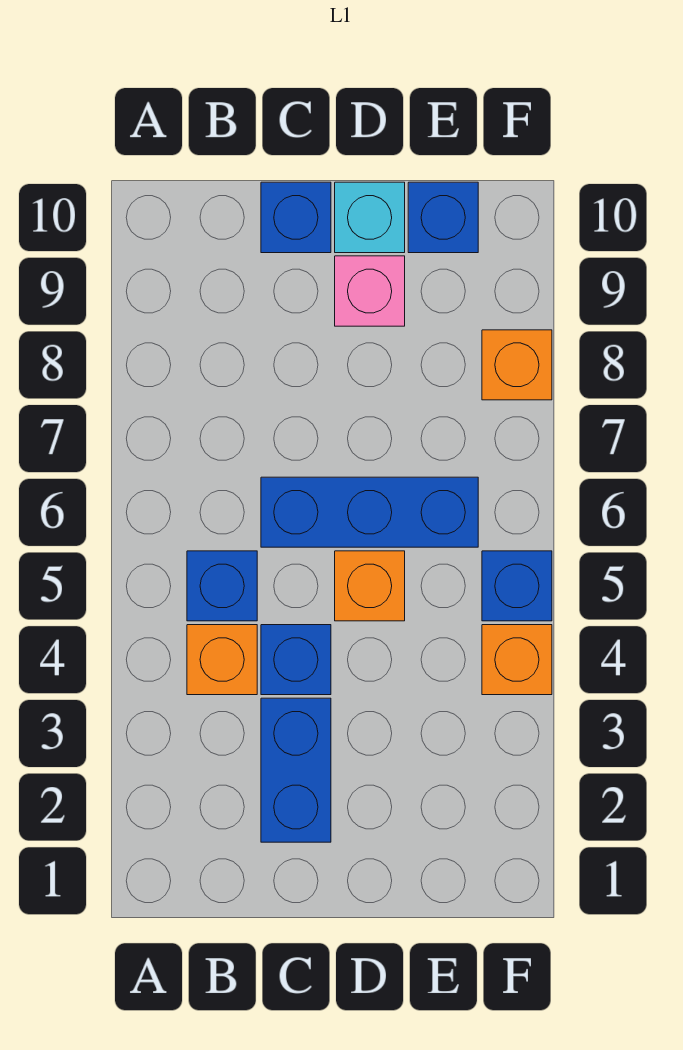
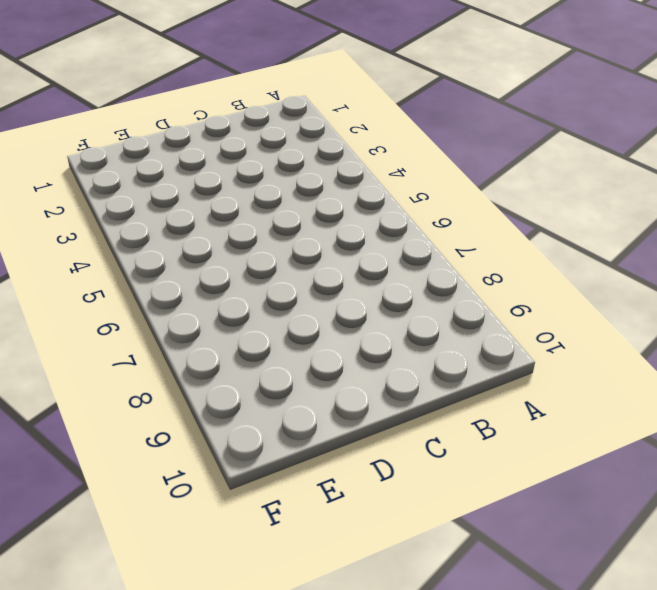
none -> orange brick B4 level 1
none -> blue brick B5 level 1
none -> blue brick C2:C3 level 1

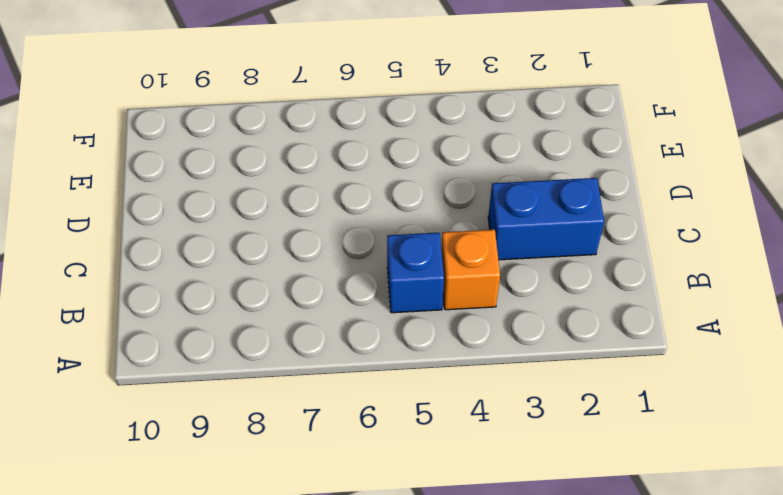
none -> blue brick C4 level 1
none -> blue brick C6:E6 level 1
none -> blue brick C10 level 1

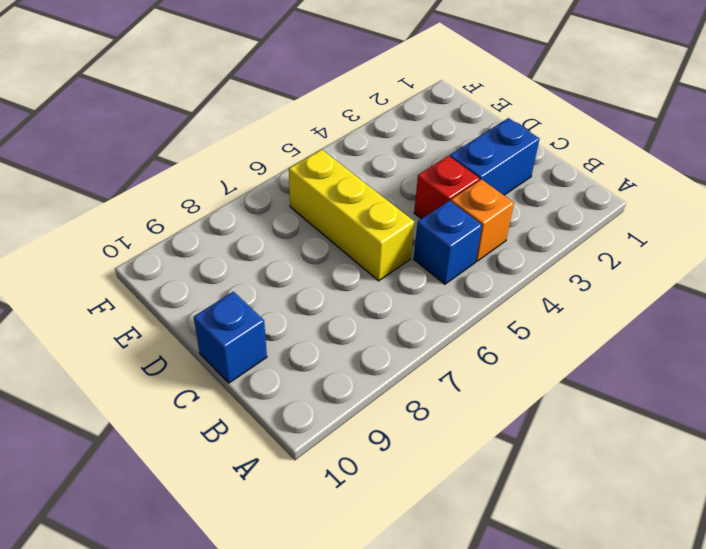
red brick C4 level 1 -> blue brick C4 level 1
yellow brick C6:E6 level 1 -> blue brick C6:E6 level 1
none -> orange brick D5 level 1
none -> pink brick D9 level 1
none -> cyan brick D10 level 1

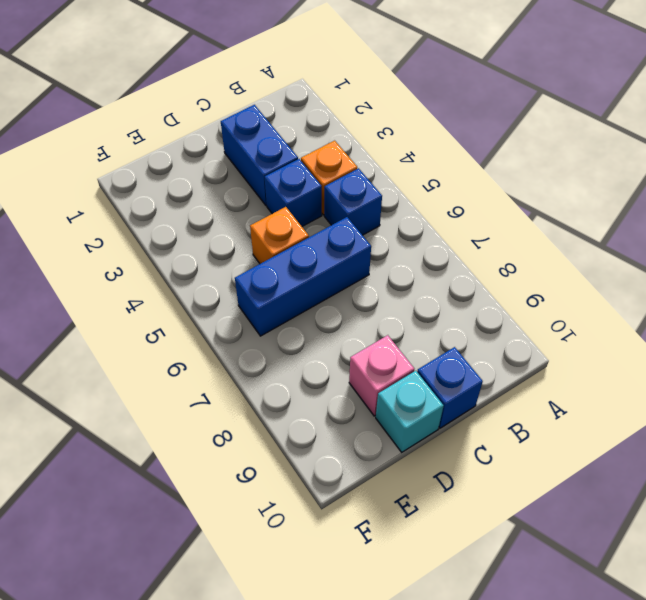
none -> blue brick E10 level 1
none -> orange brick F4 level 1
none -> blue brick F5 level 1

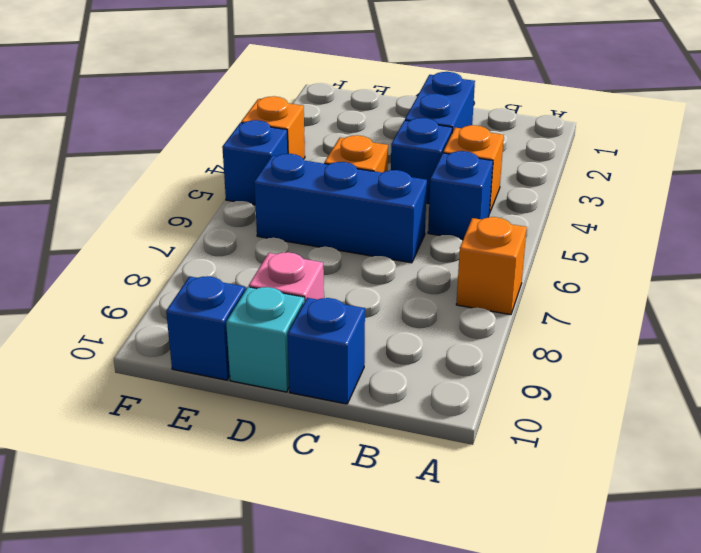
orange brick A7 level 1 -> orange brick F8 level 1

